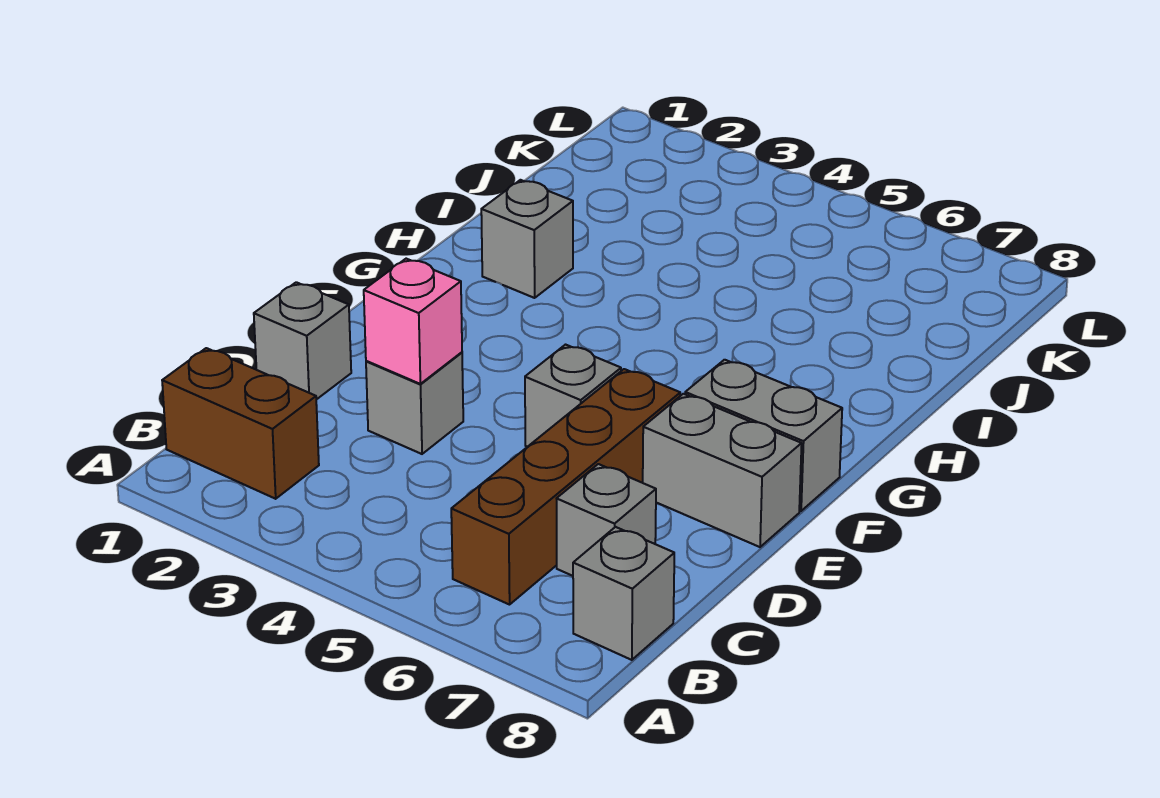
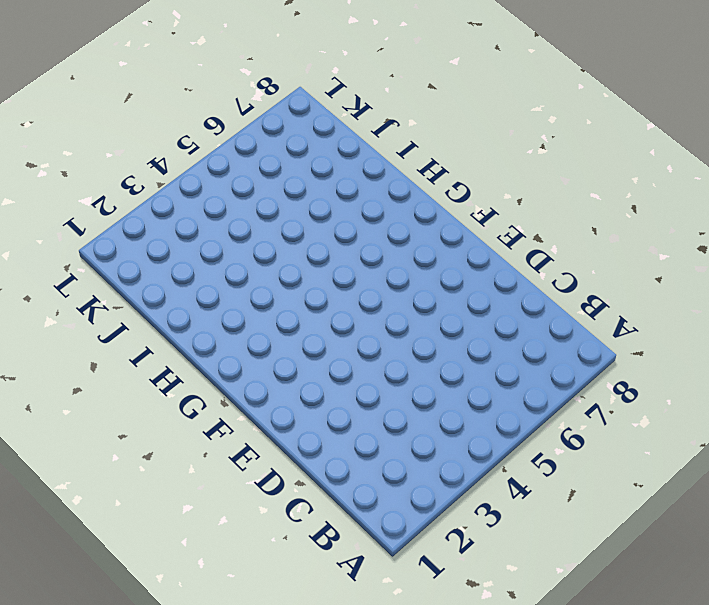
none -> brown brick B1:B2 level 1
none -> brown brick B6:E6 level 1

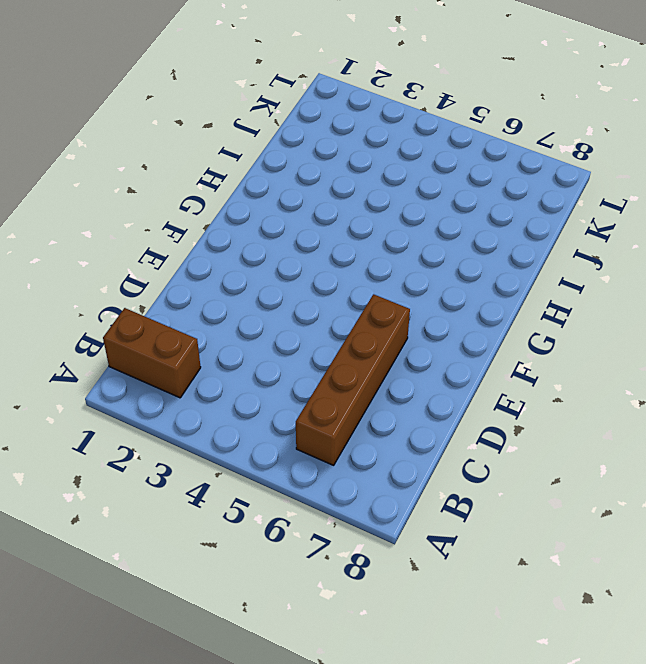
none -> grey brick B8 level 1
none -> grey brick C7 level 1

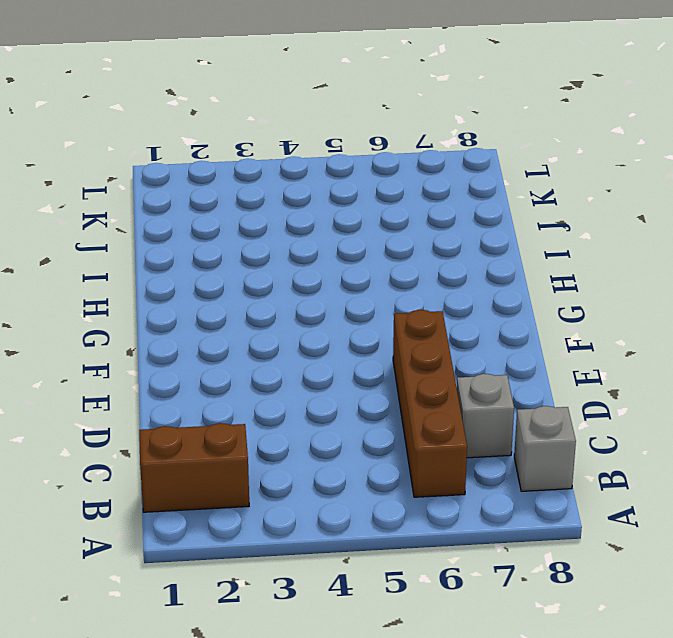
none -> grey brick D1 level 1
none -> grey brick D3 level 1

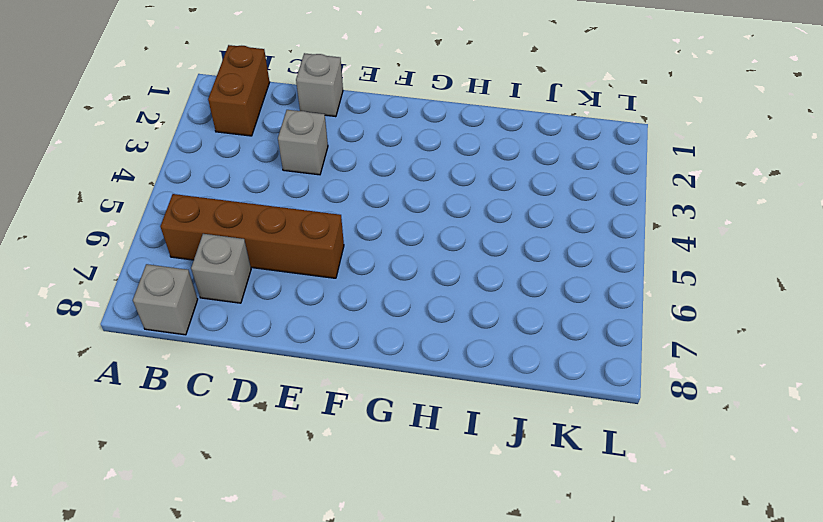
none -> grey brick E5 level 1
none -> grey brick E7:E8 level 1

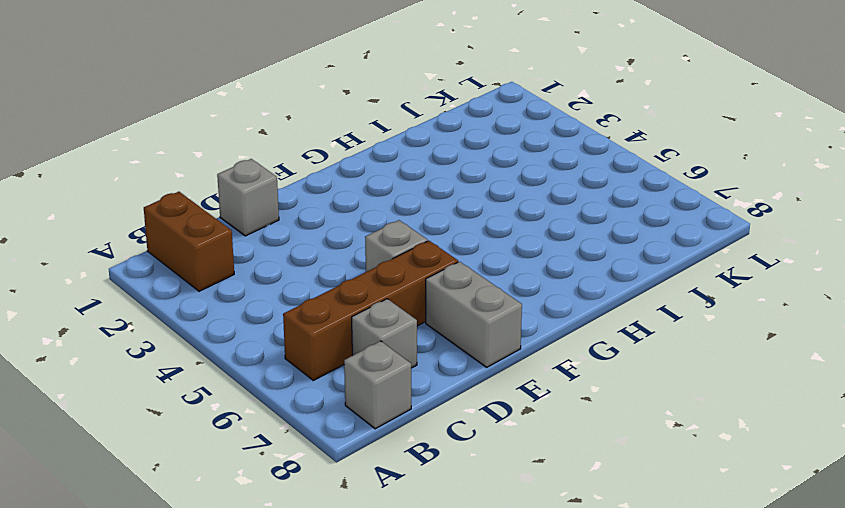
none -> grey brick D3 level 1
none -> grey brick F7:F8 level 1

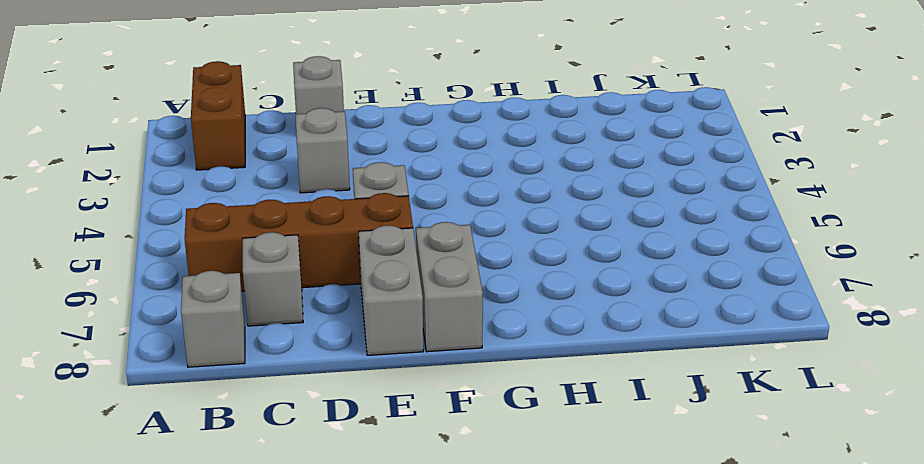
none -> grey brick H2 level 1
none -> pink brick D3 level 2

